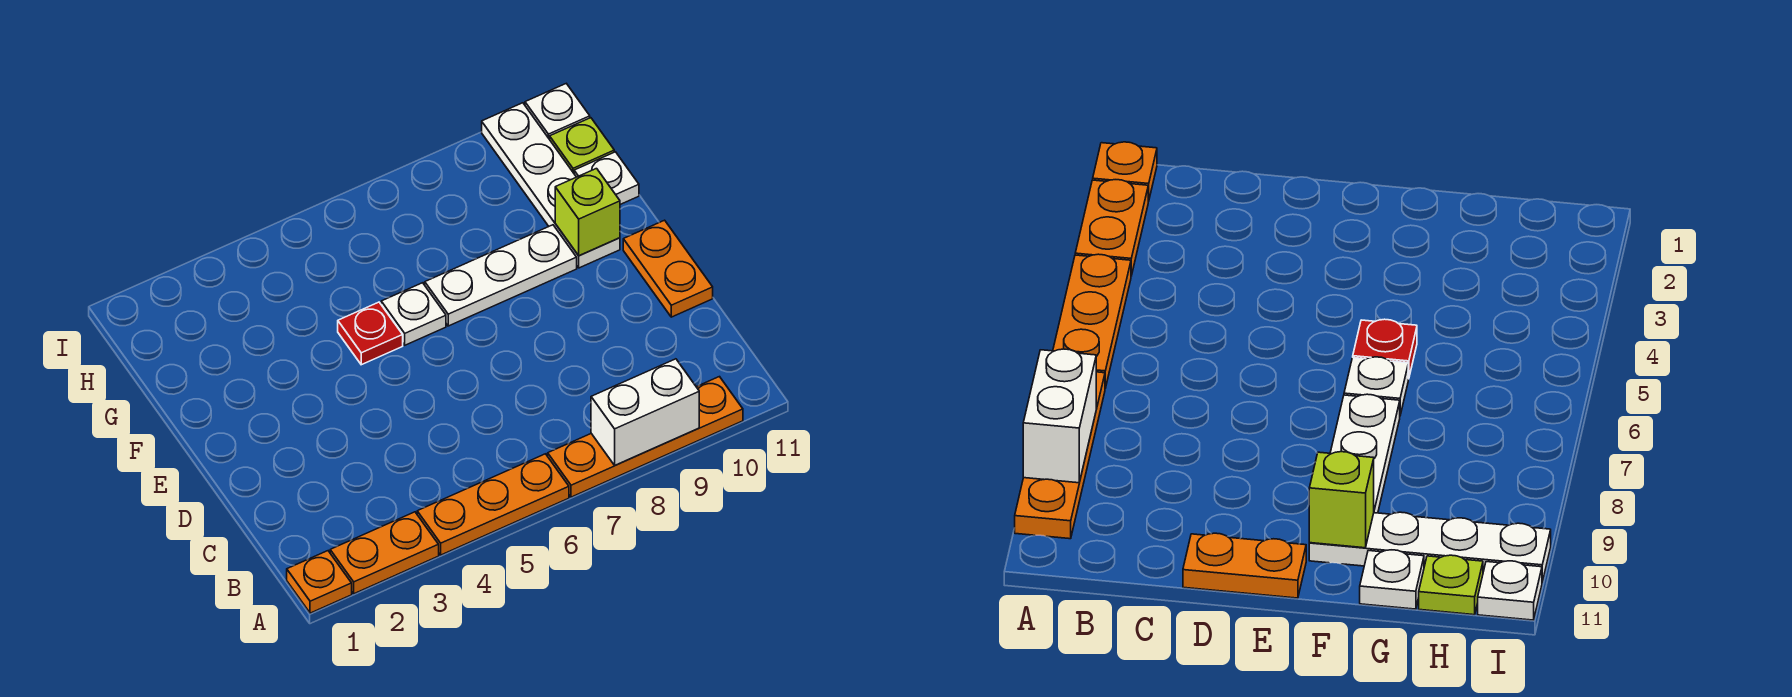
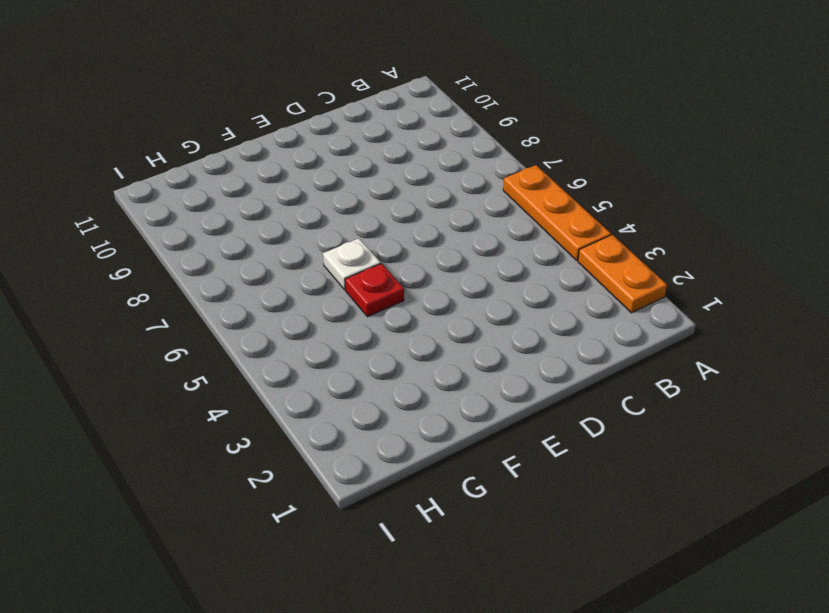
none -> orange plate A1 level 1
none -> orange plate A7:A10 level 1
none -> orange plate D11:E11 level 1

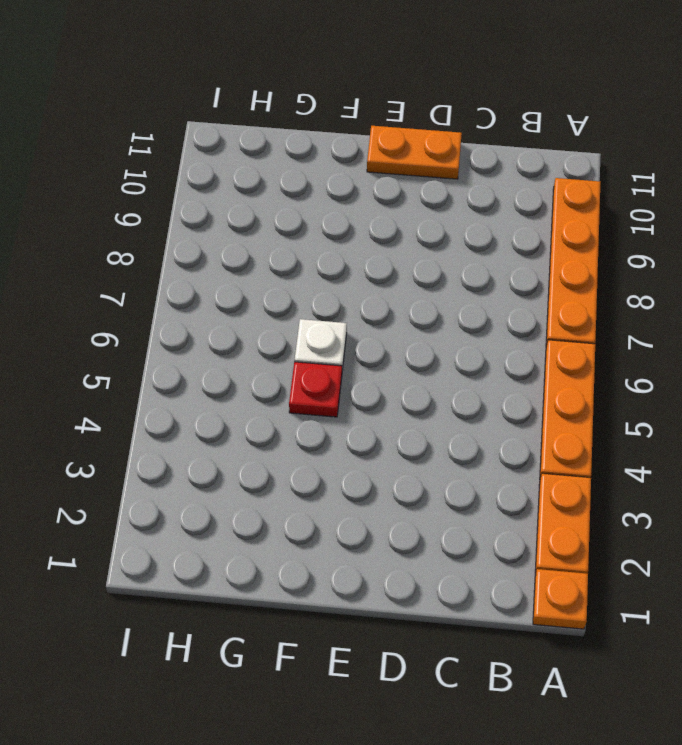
none -> white plate F7:F9 level 1
none -> white plate F10:I10 level 1
none -> white plate G11 level 1

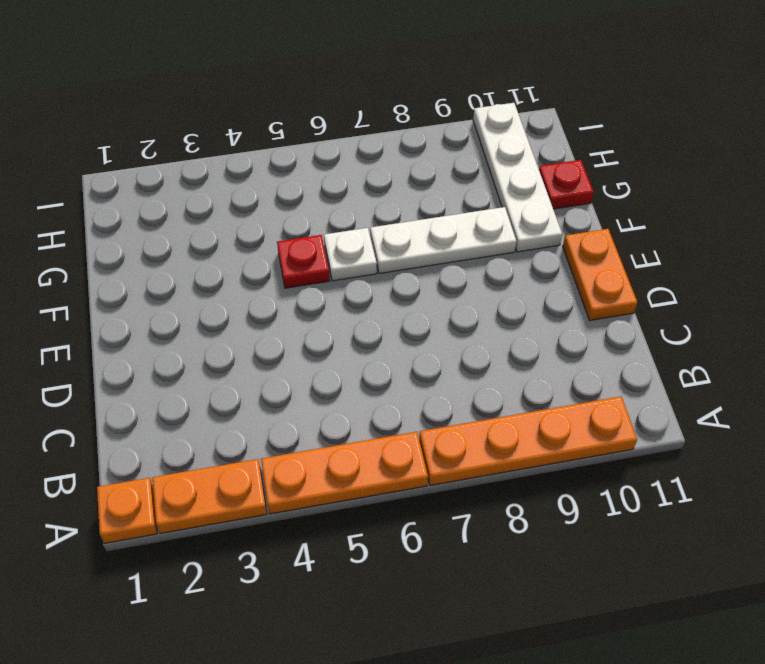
red plate G11 level 1 -> white plate G11 level 1
none -> lime plate H11 level 1
none -> white plate I11 level 1
none -> white brick A8:A9 level 2

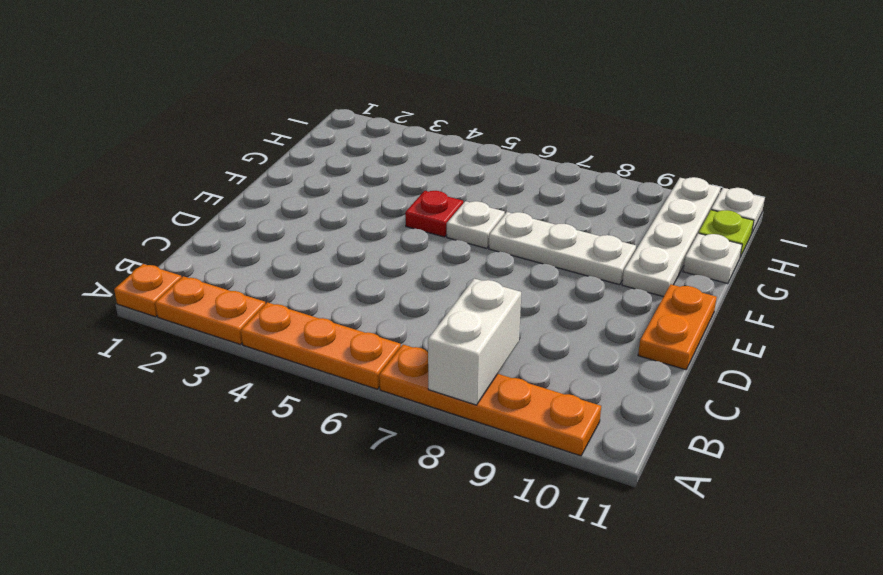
white brick A8:B8 level 2 -> white brick A8:A9 level 2
none -> lime brick F10 level 2

